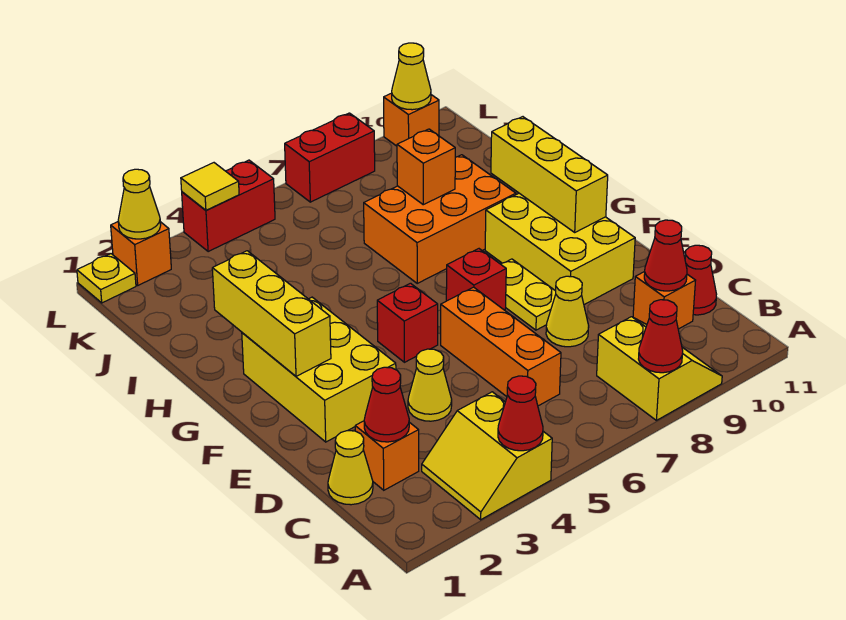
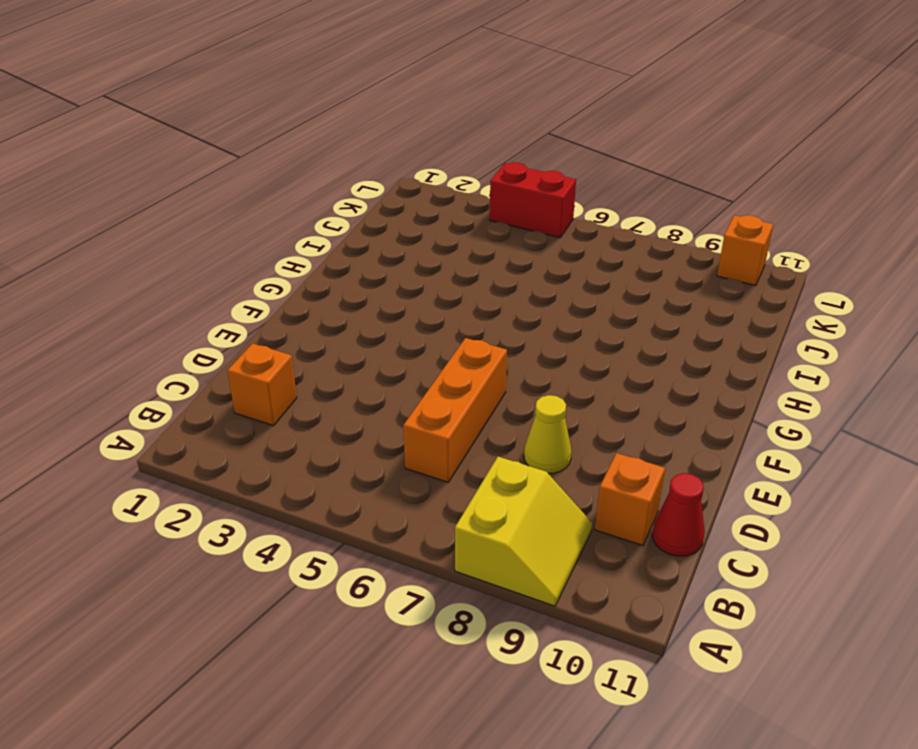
none -> yellow slope A3:B4 level 1 top 4
none -> yellow cone C1 level 1
none -> yellow cone D4 level 1
none -> yellow brick E2:G3 level 1

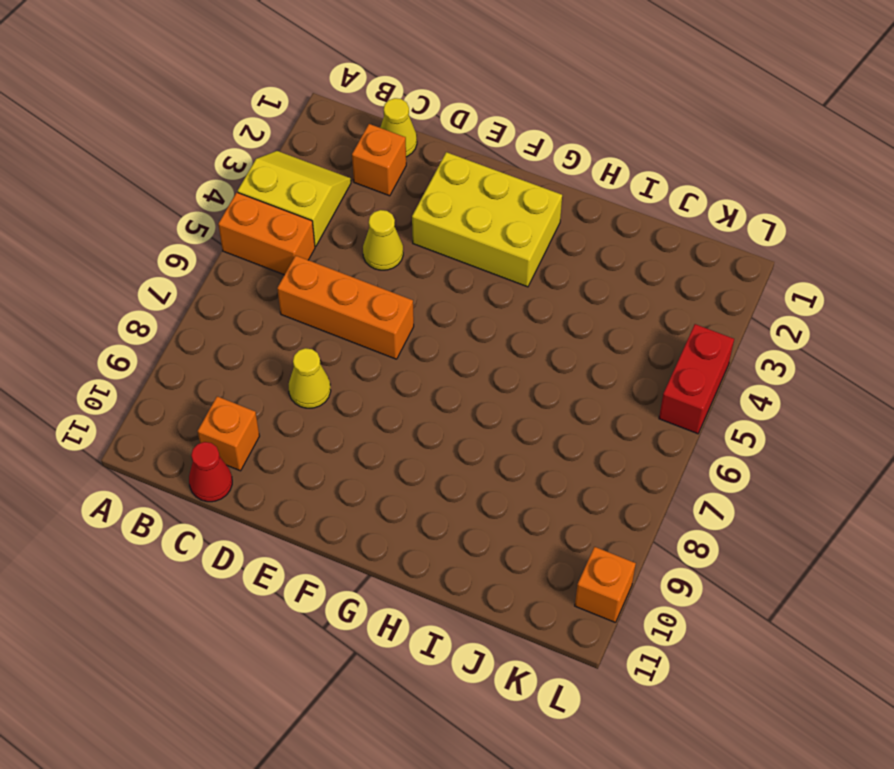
orange brick A5:B5 level 1 -> none
none -> yellow slope A8:B9 level 1 top 8
none -> yellow plate E8:F8 level 1
none -> yellow brick E9:G10 level 1
none -> red brick F5 level 1

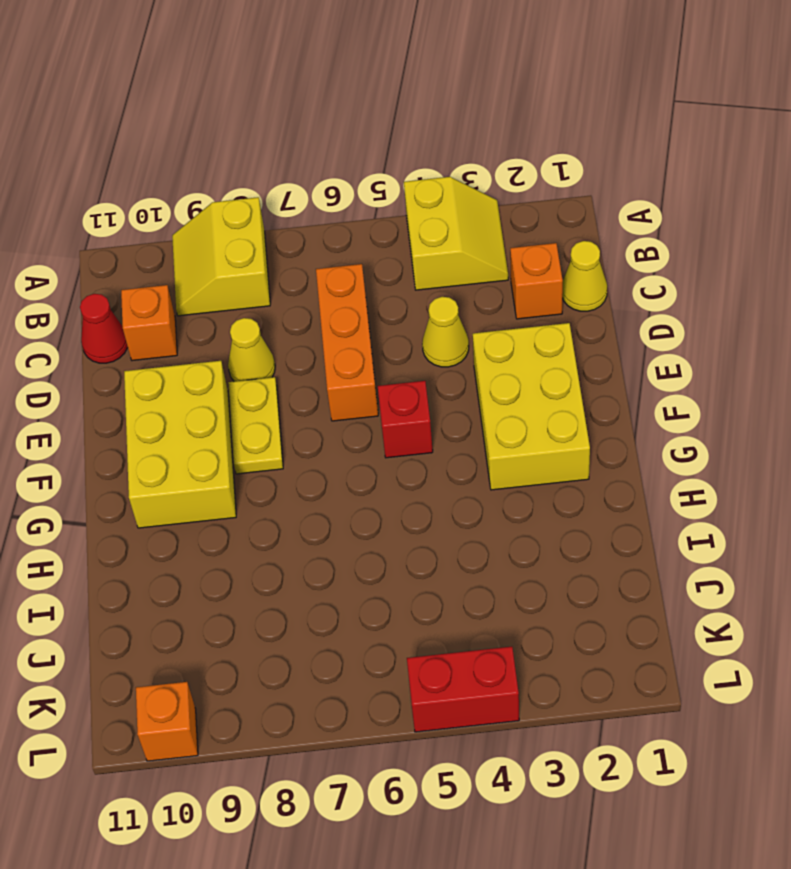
none -> red brick F7 level 1
none -> orange brick H7:I9 level 1
none -> yellow plate L1 level 1
none -> orange brick L2 level 1

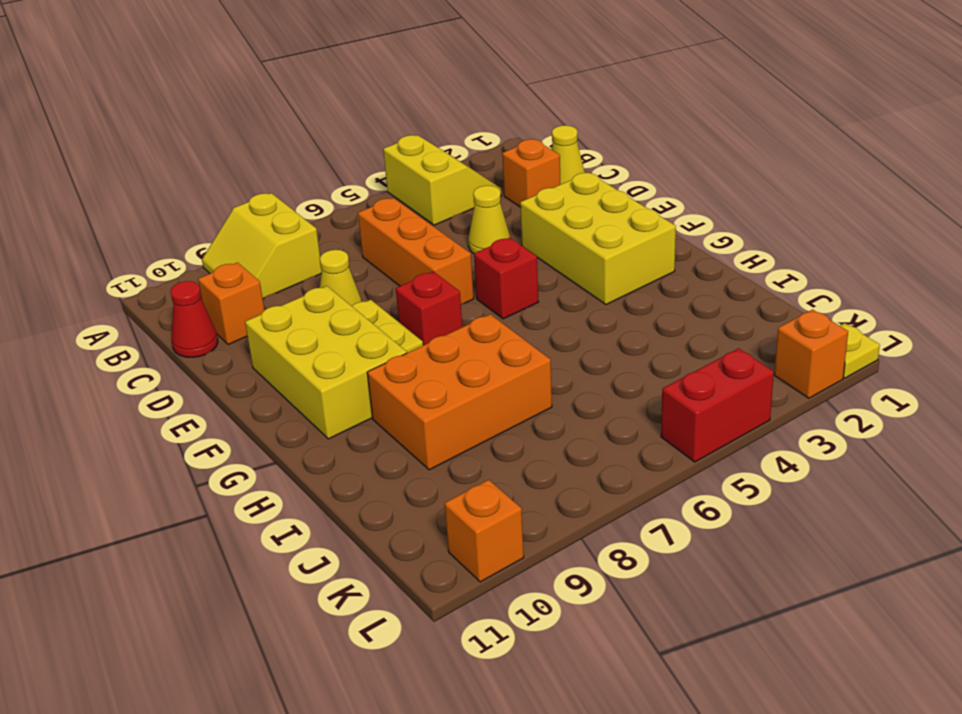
none -> red brick L7:L8 level 1
none -> red cone A4 level 2
none -> red cone A8 level 2
none -> red cone C2 level 2

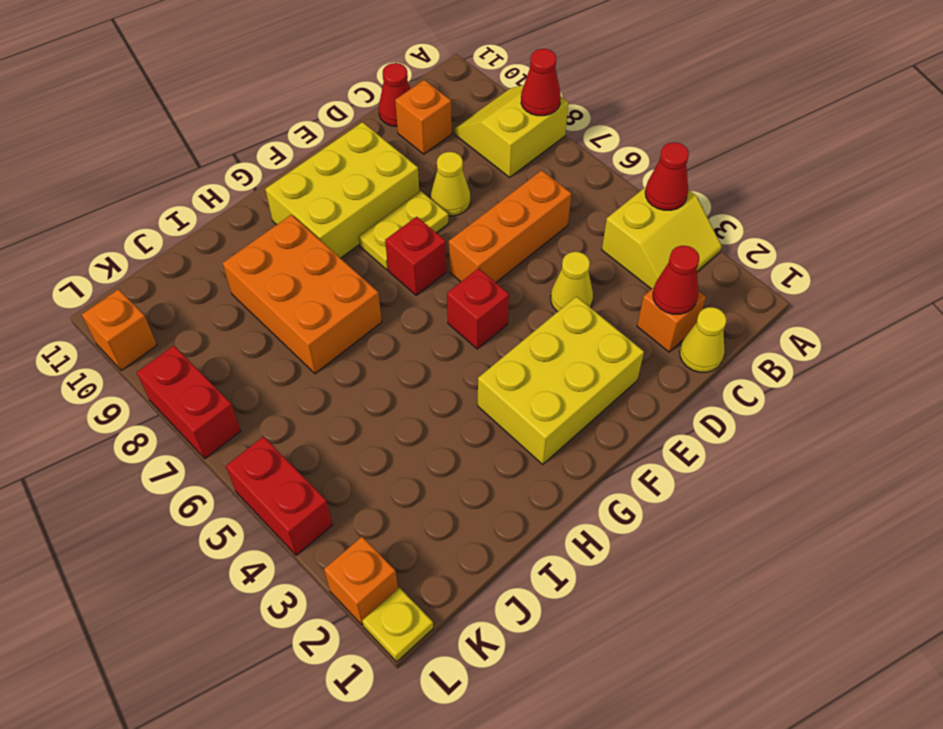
none -> red cone C10 level 2
none -> yellow brick F2:H2 level 2
none -> yellow brick F10:H10 level 2
none -> orange brick I8 level 2

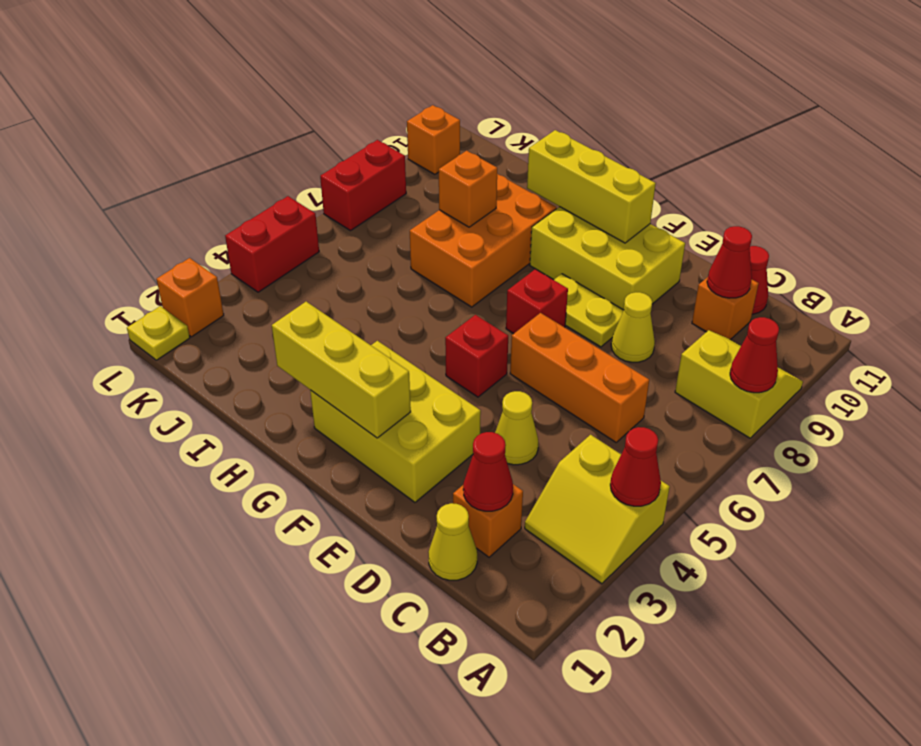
none -> yellow cone L2 level 2
none -> yellow tile L4 level 2
none -> yellow cone L10 level 2

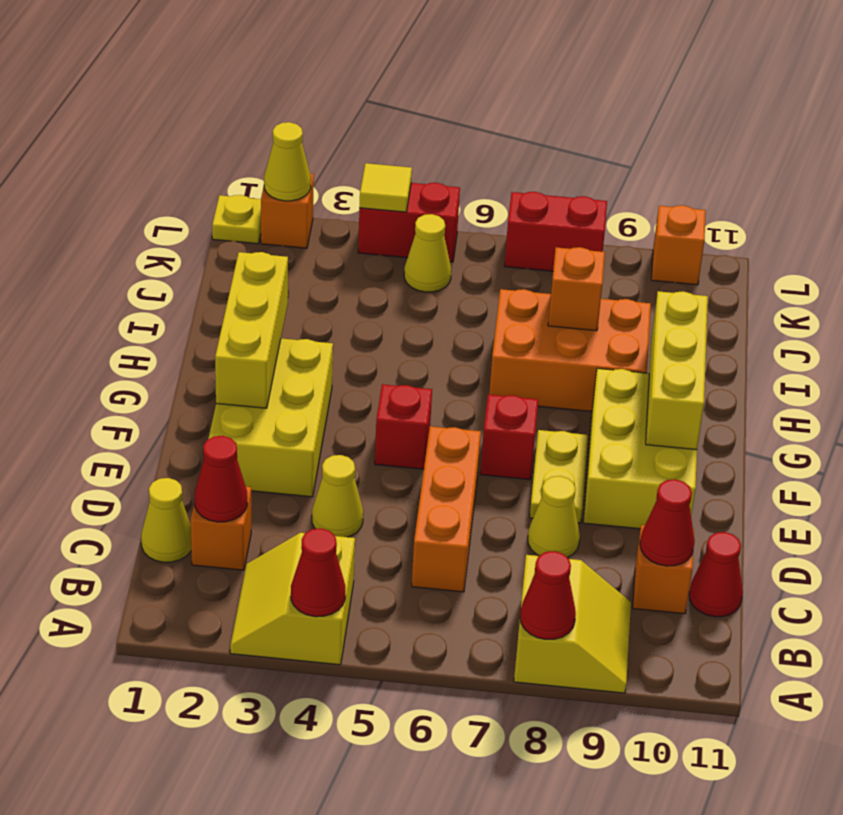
yellow cone K5 level 1 -> yellow cone L10 level 2

